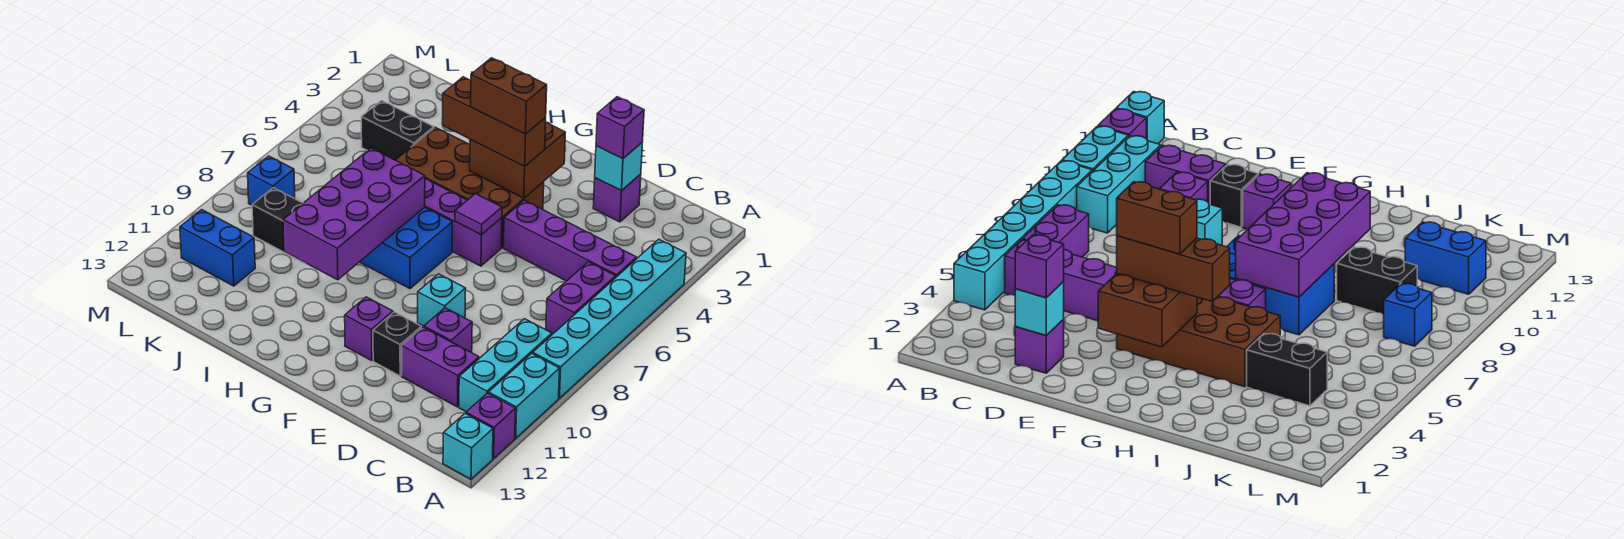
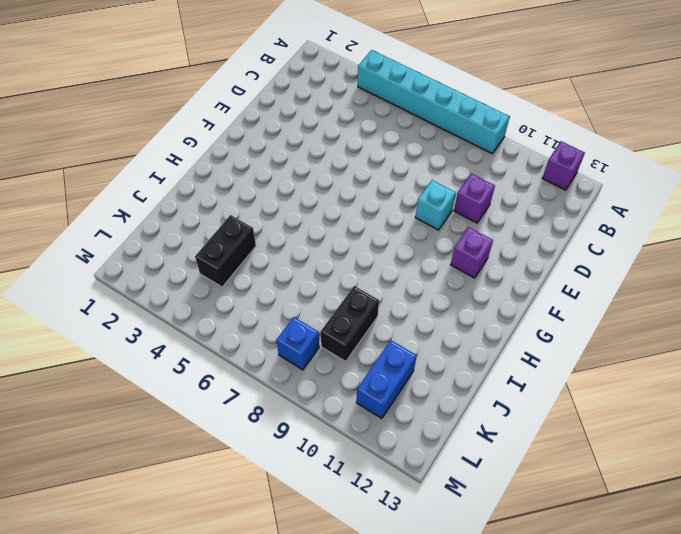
none -> cyan brick A10:A11 level 1
none -> cyan brick A13 level 1
none -> purple brick B5:E5 level 1

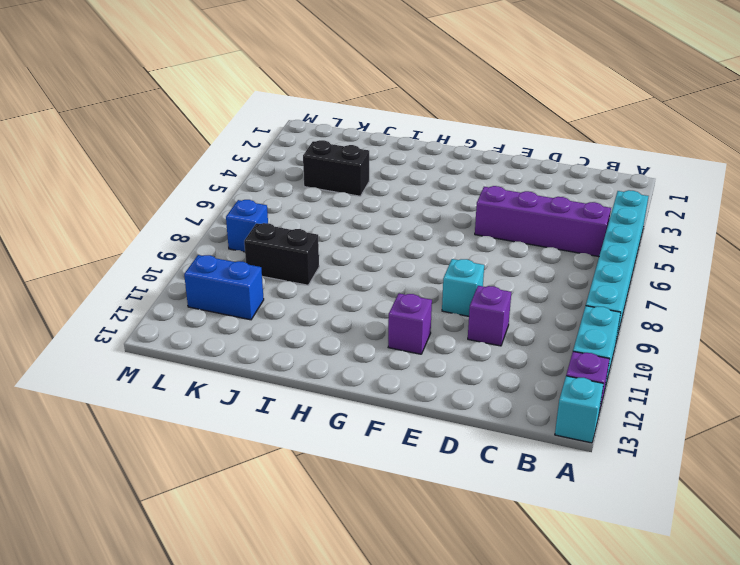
none -> purple brick B6:B7 level 1
none -> cyan brick B9:B11 level 1
none -> purple brick C11:D11 level 1

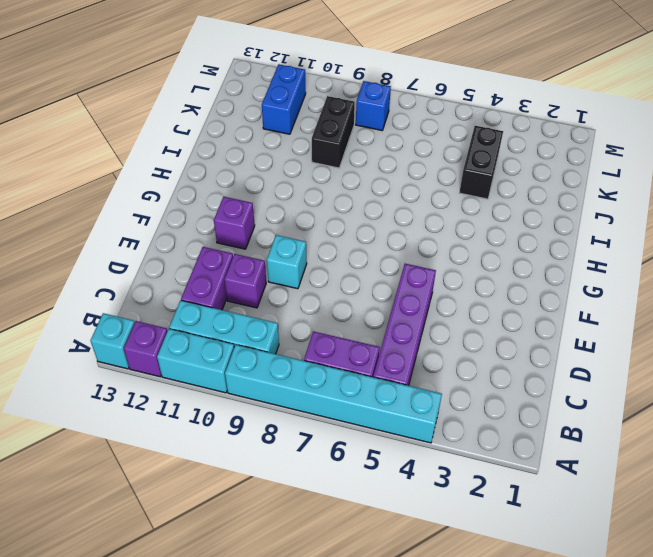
none -> purple brick D2 level 1
none -> black brick E11 level 1
none -> brown brick F4:I5 level 1

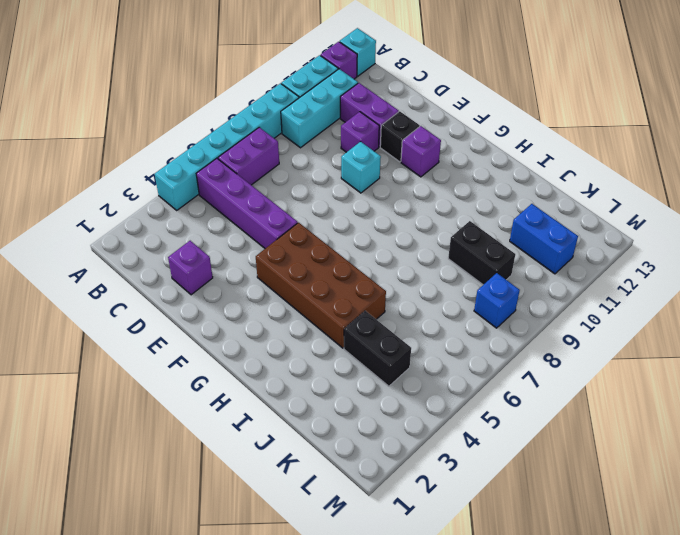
none -> purple brick F6:H6 level 1
none -> blue brick G7:I8 level 1
none -> cyan brick D2 level 2

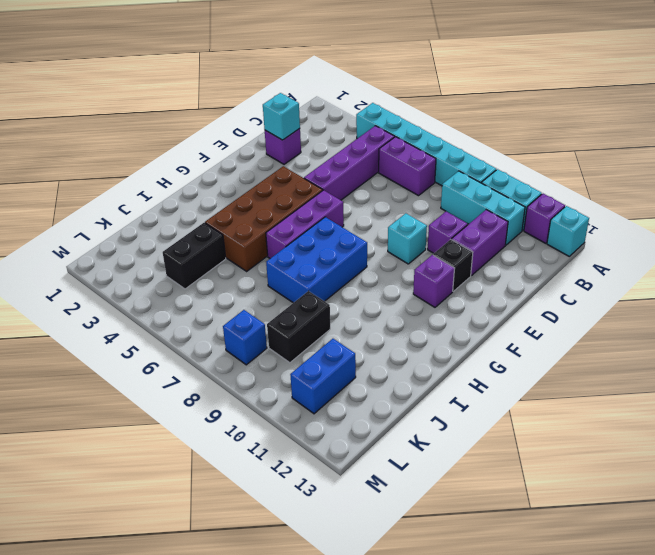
none -> brown brick F3:G4 level 2
none -> purple tile F6 level 2
none -> purple brick H7:I10 level 2

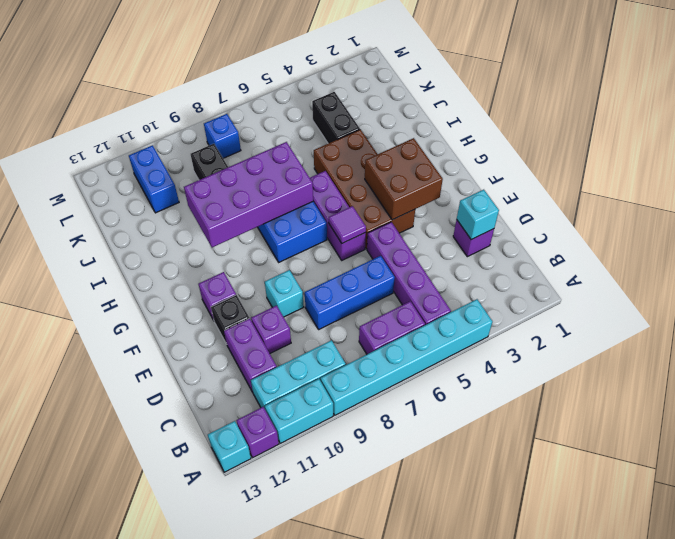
blue brick D6:D8 level 1 -> none
none -> purple brick D2 level 3
none -> brown brick F4:H4 level 3
none -> brown brick F4:G4 level 4

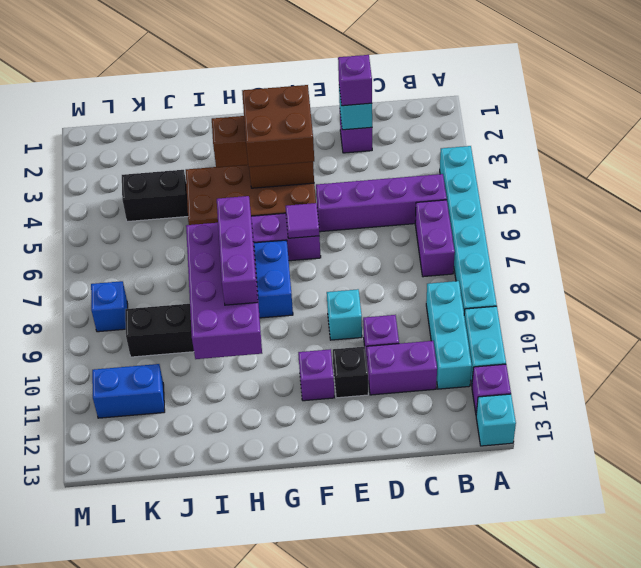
brown brick F4:G5 level 4 -> brown brick F4:G4 level 4
purple brick H7:H9 level 3 -> none

